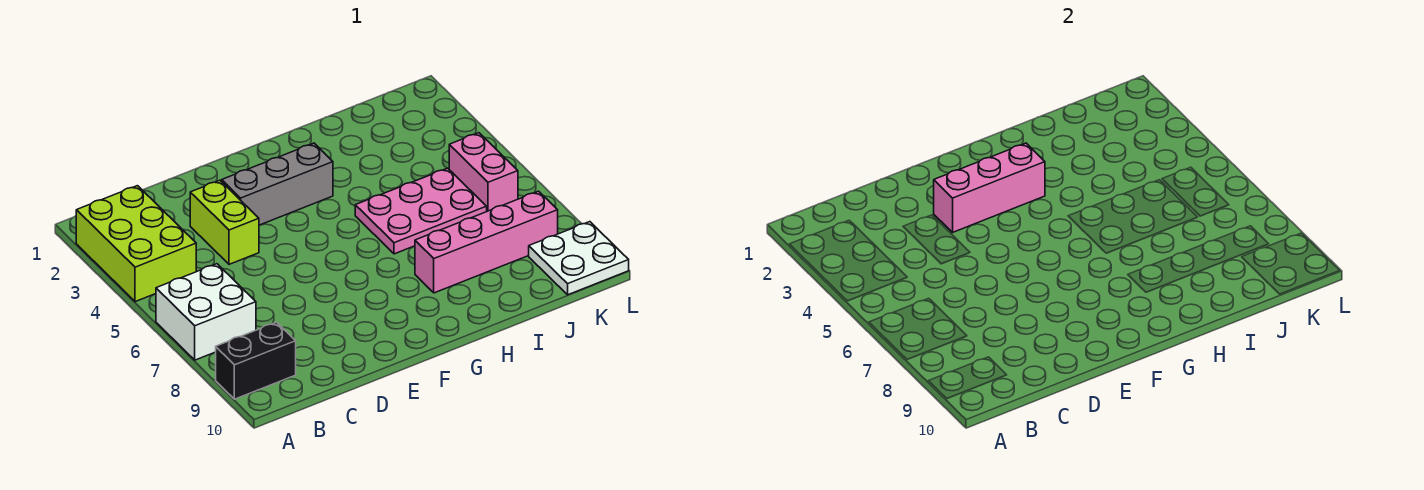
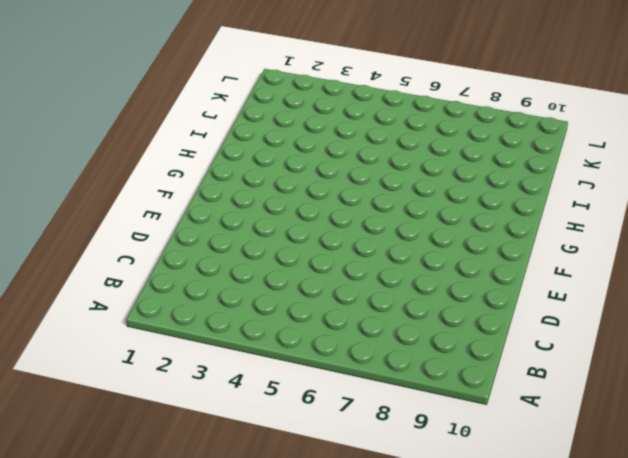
none -> lime brick A2:B4 level 1
none -> white brick A6:B7 level 1

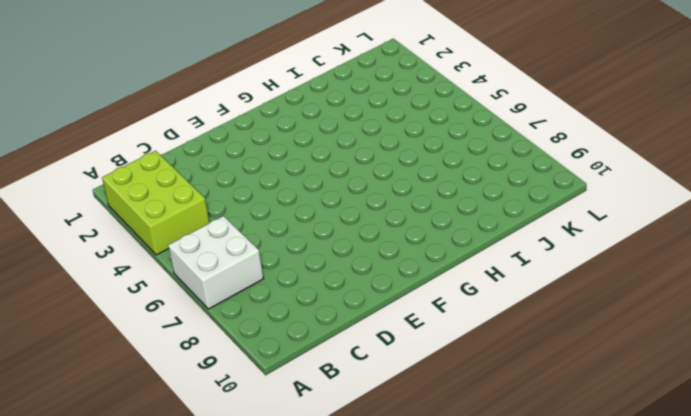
none -> black brick A9:B9 level 1
none -> lime brick D3:D4 level 1

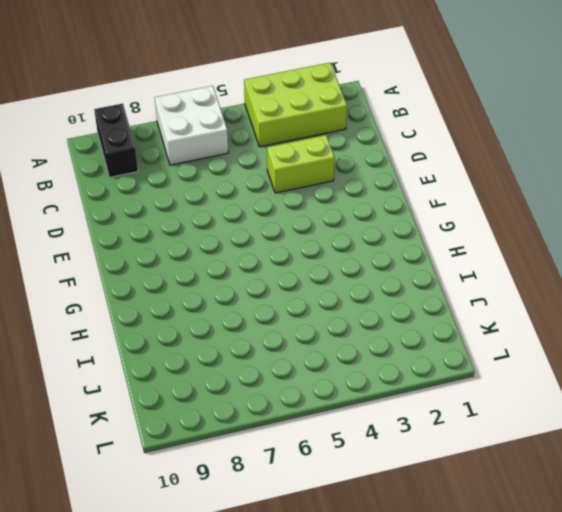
none -> grey brick E3:G3 level 1
none -> pink plate H5:J6 level 1

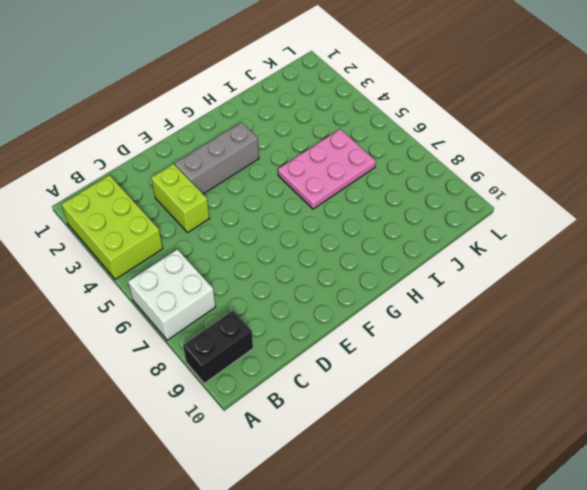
none -> pink brick H8:K8 level 1
none -> pink brick K5:K6 level 1

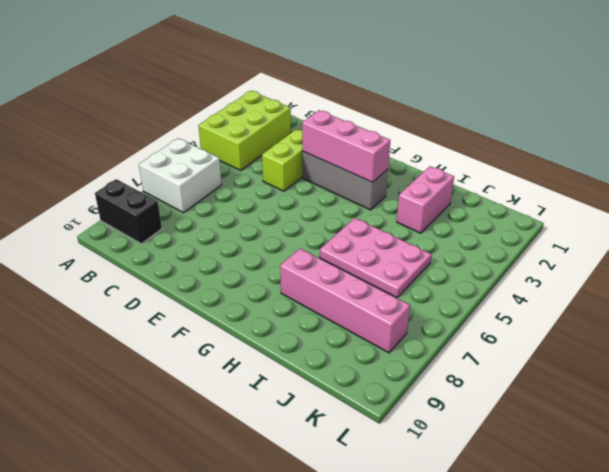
pink brick I2:I3 level 1 -> pink brick K5:K6 level 1
none -> white plate K9:L10 level 1

